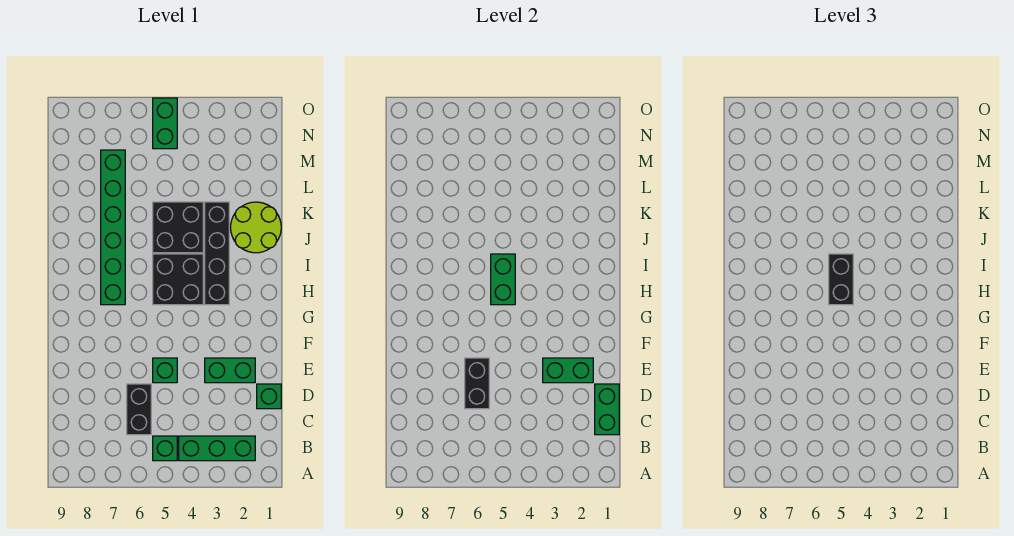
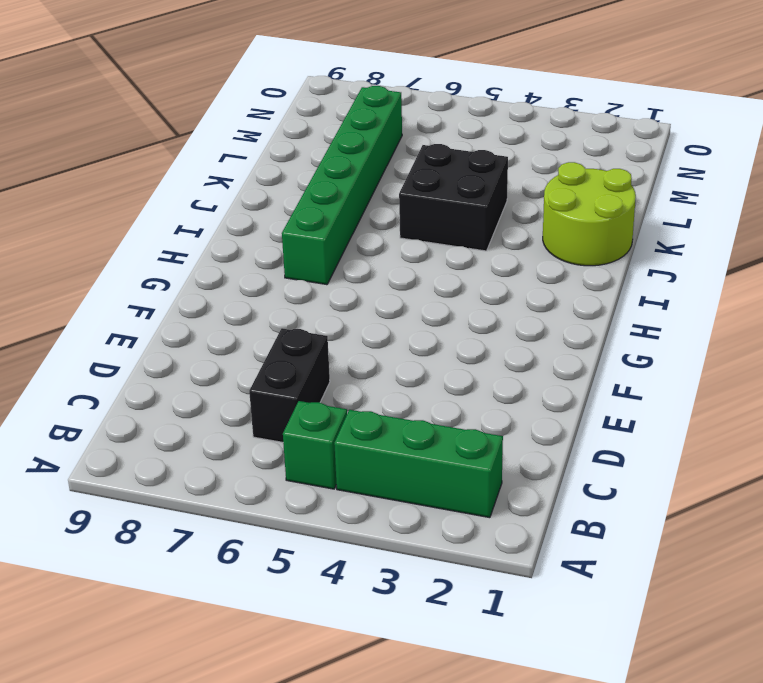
none -> green brick D1 level 1
none -> green brick E2:E3 level 1
none -> green brick E5 level 1

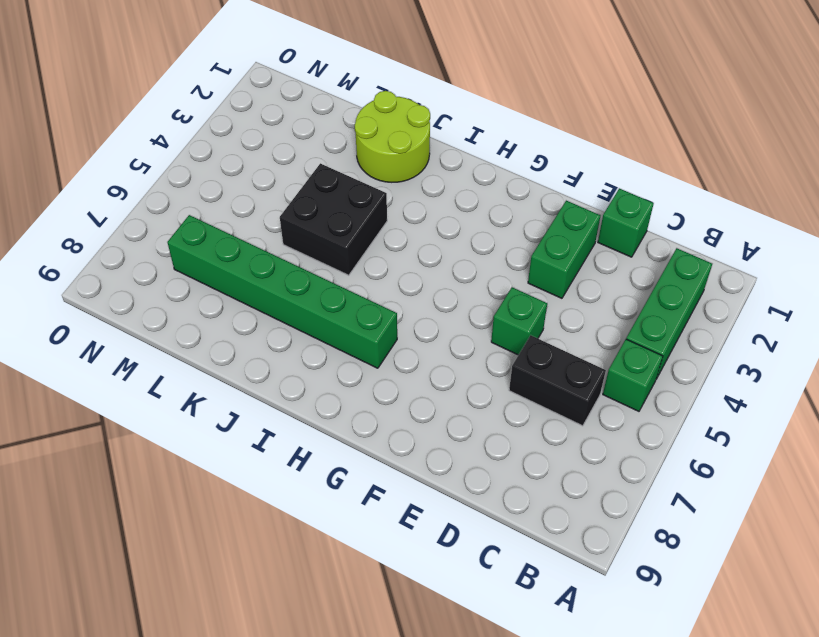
none -> black brick H3:K3 level 1
none -> black brick H4:I5 level 1
none -> green brick N5:O5 level 1

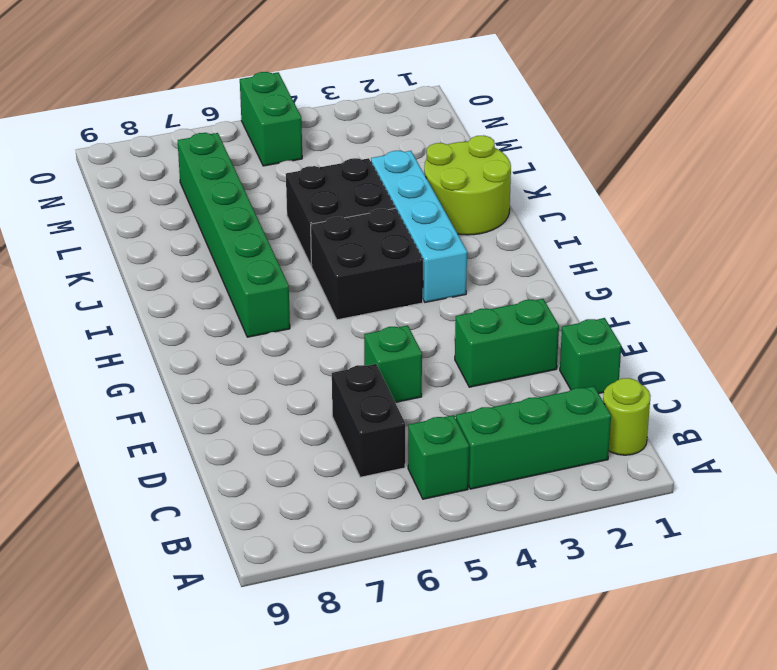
lime round brick B1 level 1 -> none
cyan brick H3:K3 level 1 -> black brick H3:K3 level 1
none -> green brick C1:D1 level 2
none -> black brick D6:E6 level 2
none -> green brick E2:E3 level 2

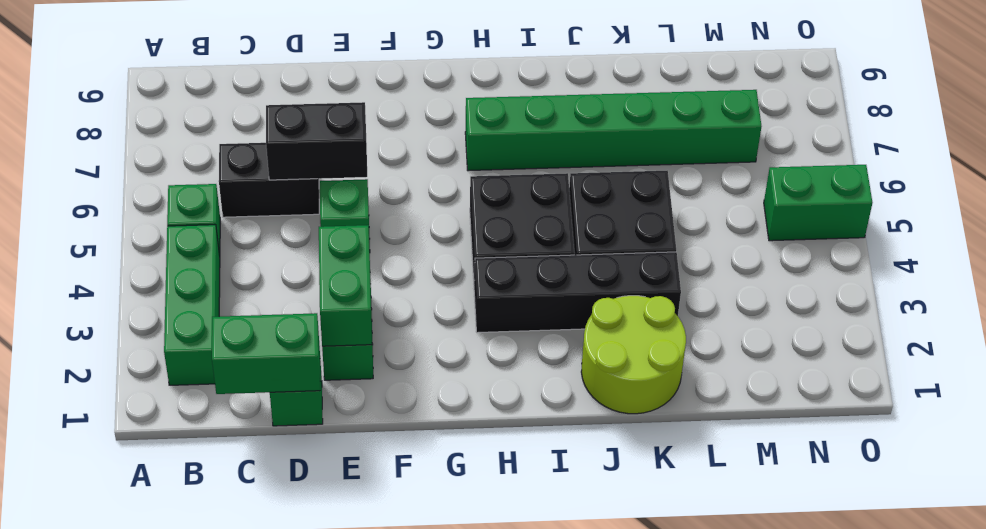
none -> green brick H5:I5 level 2
none -> black brick H5:I5 level 3

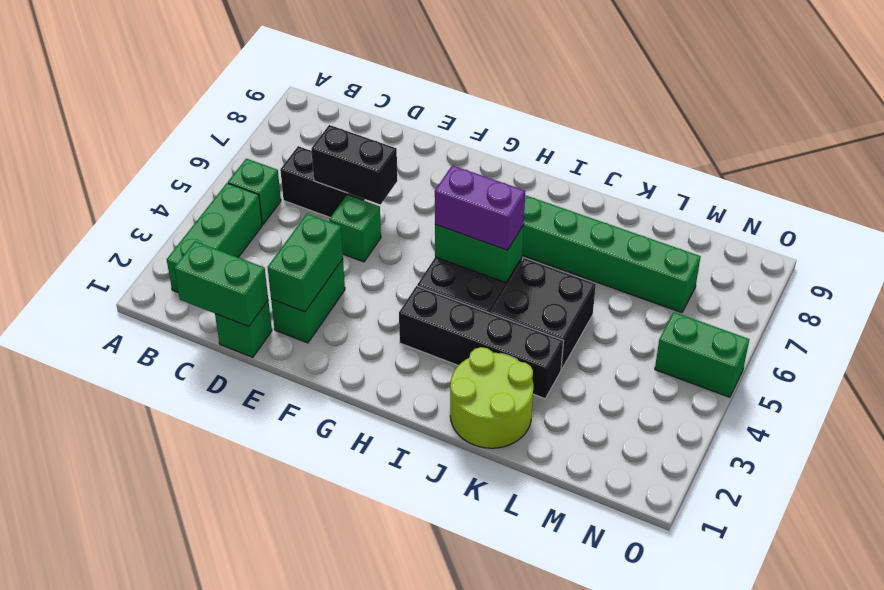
purple brick H5:I5 level 3 -> black brick H5:I5 level 3

